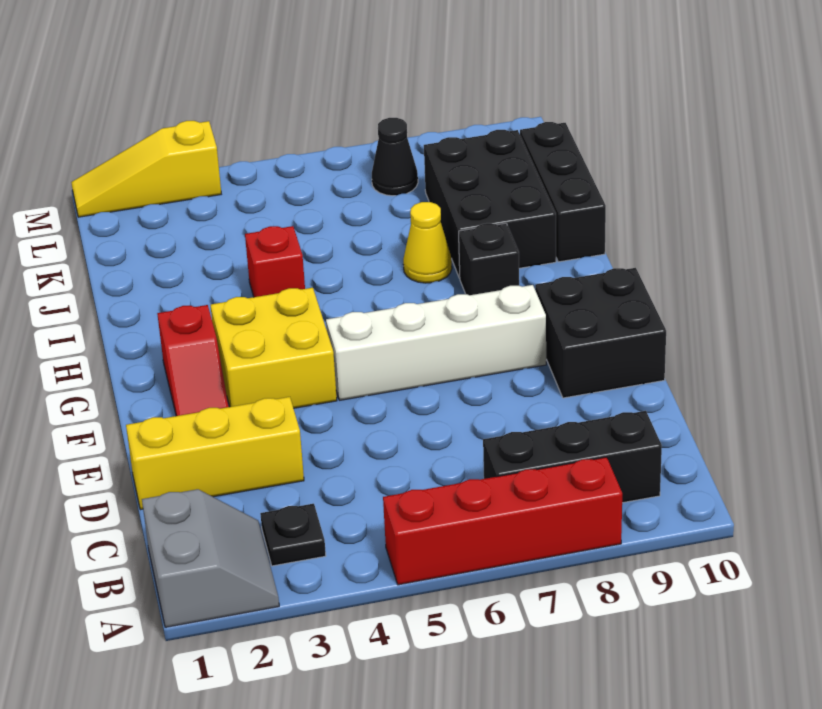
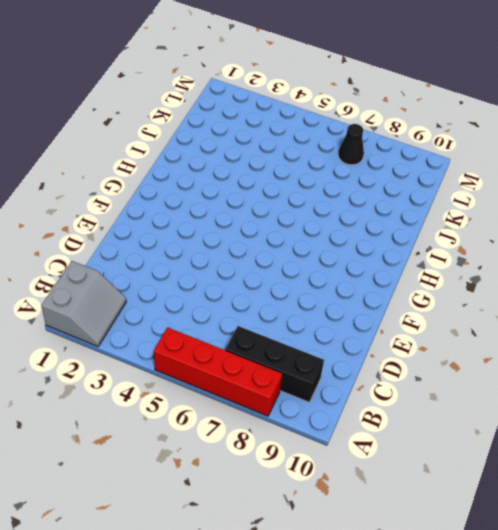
none -> black plate B3 level 1
none -> yellow brick D1:D3 level 1
none -> black brick E9:F10 level 1

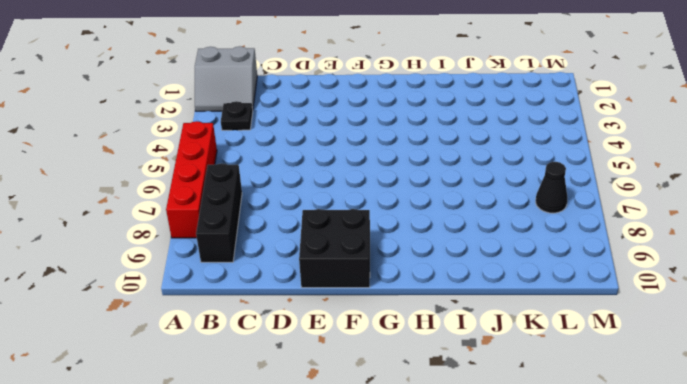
none -> yellow brick D1:D3 level 1
none -> red slope F2:G2 level 1 top G
none -> yellow brick F3:G4 level 1

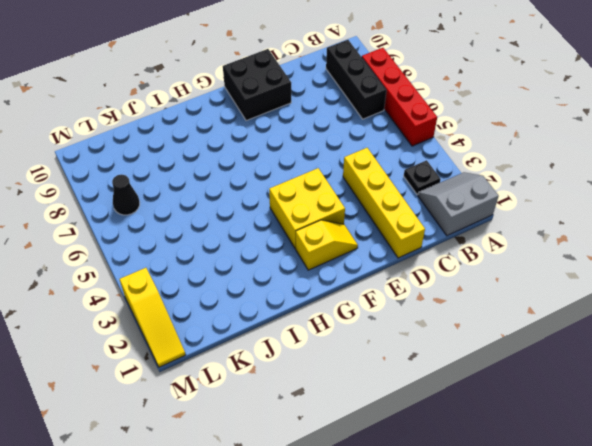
yellow brick D1:D4 level 1 -> yellow brick D1:D3 level 1
yellow slope F2:G2 level 1 top G -> red slope F2:G2 level 1 top G
none -> white brick F5:F8 level 1
none -> black brick H8 level 1
none -> red brick I4 level 1

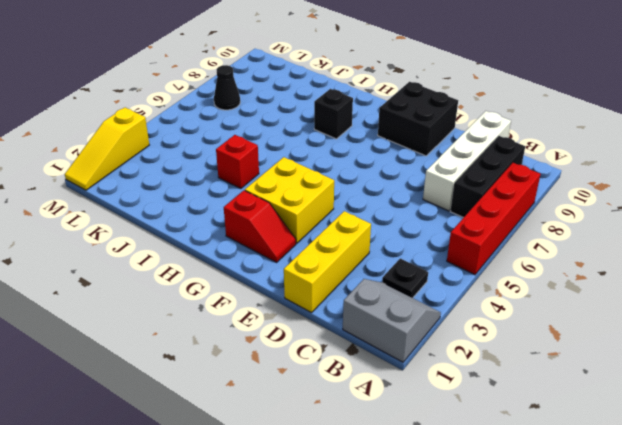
white brick C7:C10 level 1 -> white brick F5:F8 level 1
none -> yellow cone I7 level 1
none -> black brick I8:K9 level 1
none -> black brick I10:K10 level 1

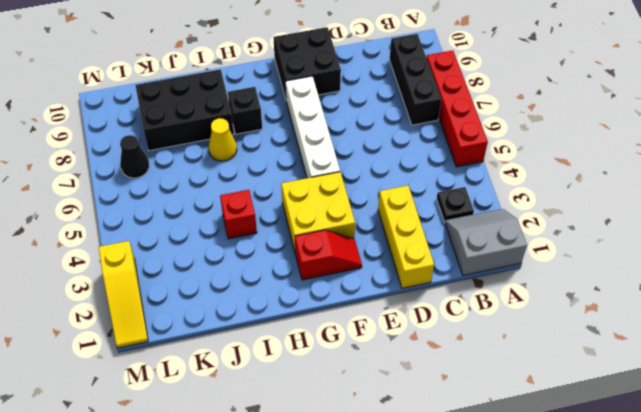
none -> black brick I10:K10 level 1

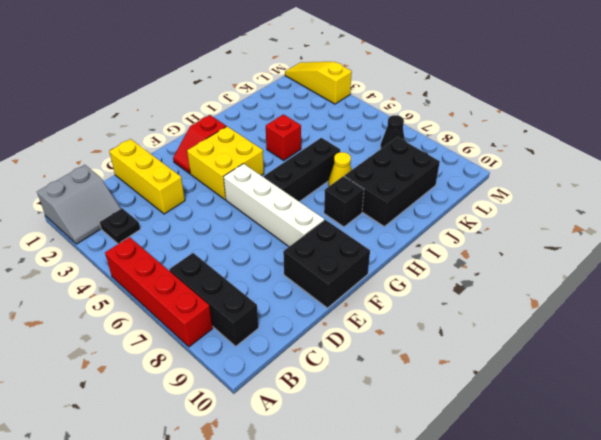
black brick G6:I6 level 1 -> black brick I10:K10 level 1

